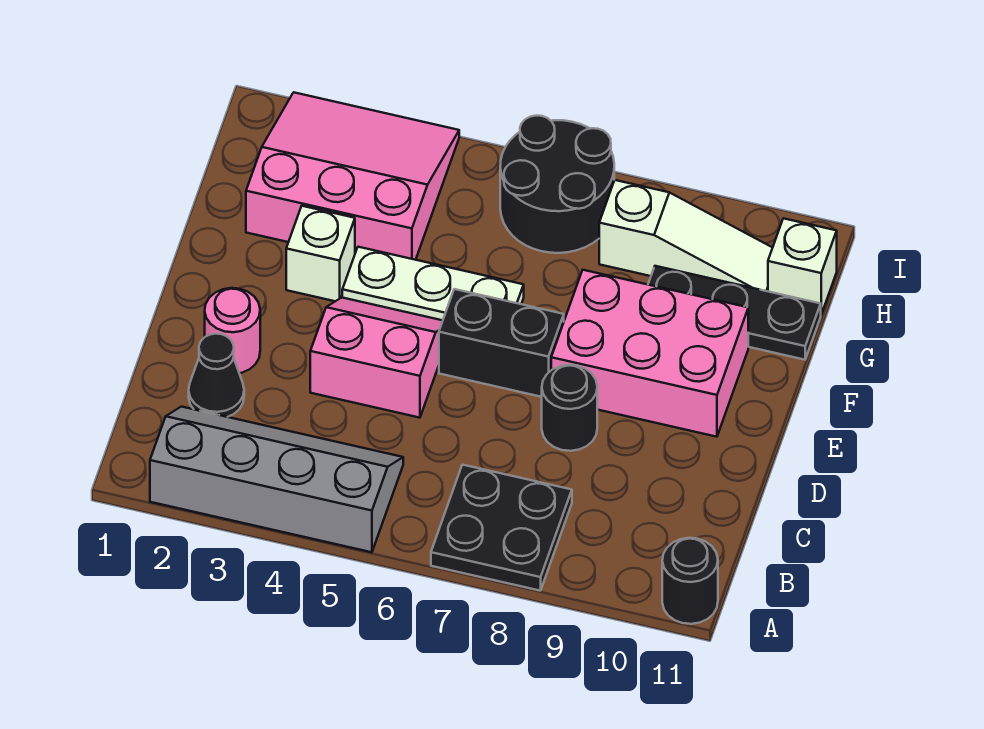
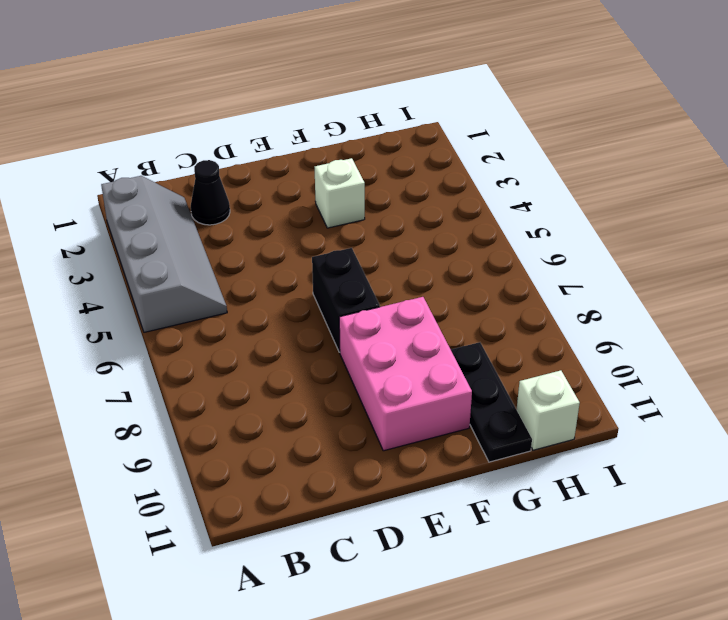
none -> black plate A7:B8 level 1
none -> black round brick A11 level 1
none -> pink round brick D2 level 1

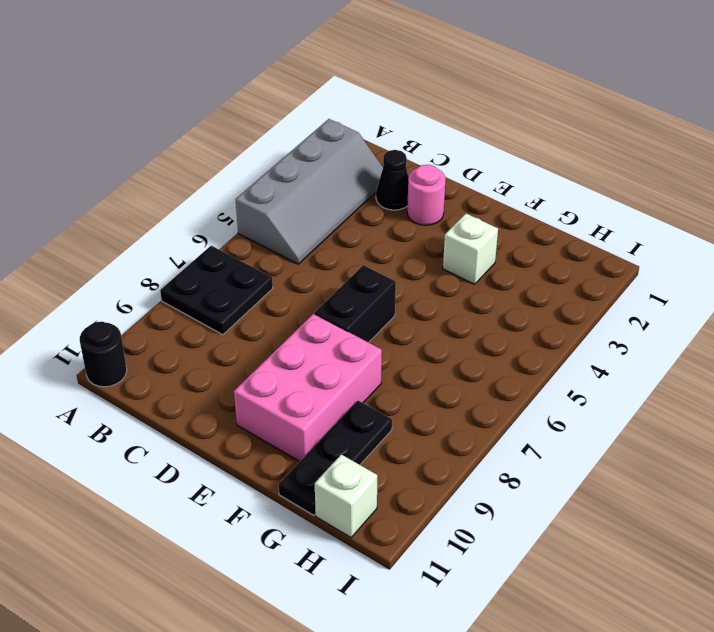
none -> pink slope D4:E5 level 1 top D
none -> black round brick D8 level 1
none -> white plate F4:F6 level 1

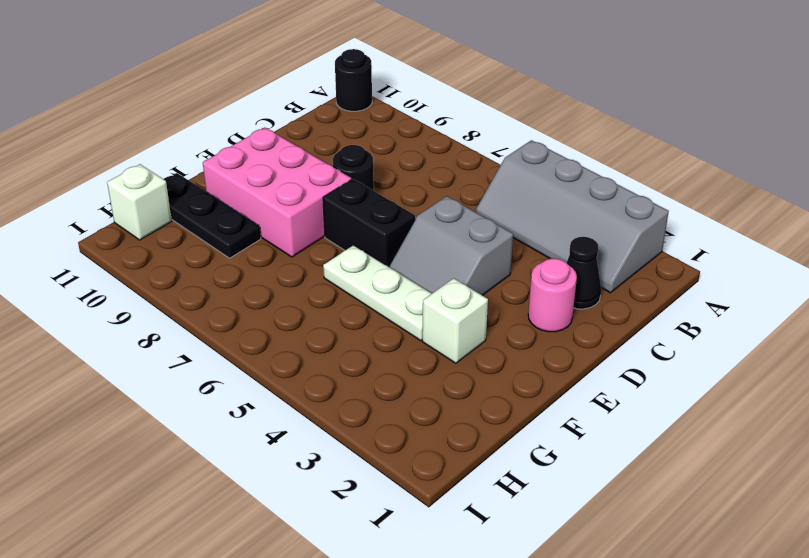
grey slope D4:E5 level 1 top D -> pink slope D4:E5 level 1 top D
none -> black plate A7:B8 level 1
none -> pink slope G2:I4 level 1 top G
none -> black round brick H6:I7 level 1

